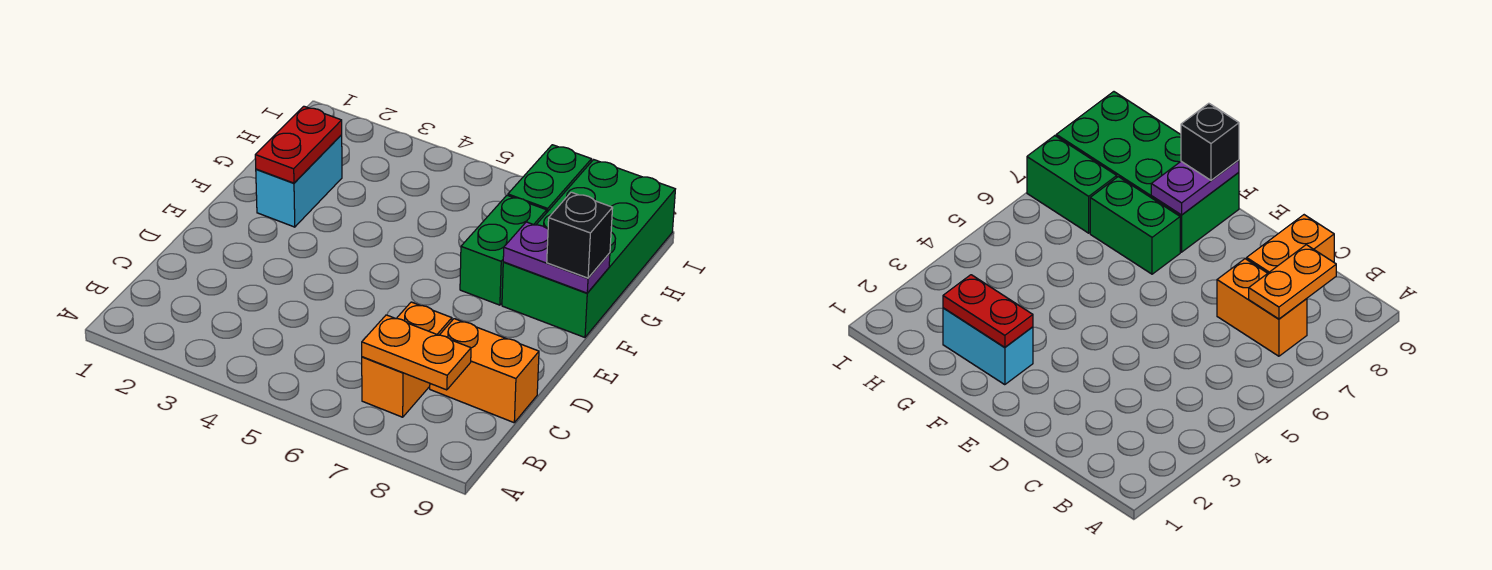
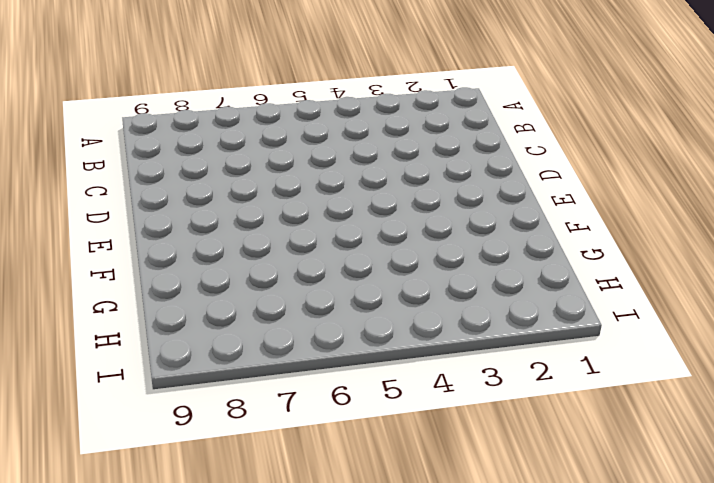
none -> orange brick B7:C7 level 1
none -> orange brick C8:C9 level 1

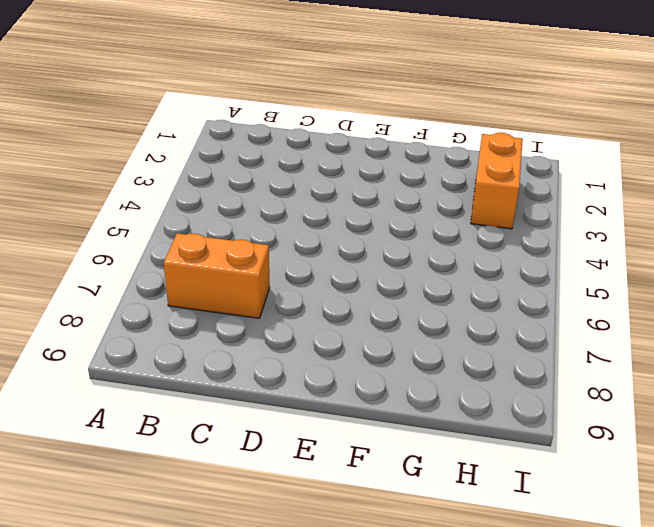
orange brick H2:H3 level 1 -> orange brick C8:C9 level 1
none -> cyan brick F2:G2 level 1
none -> green brick F7:G7 level 1

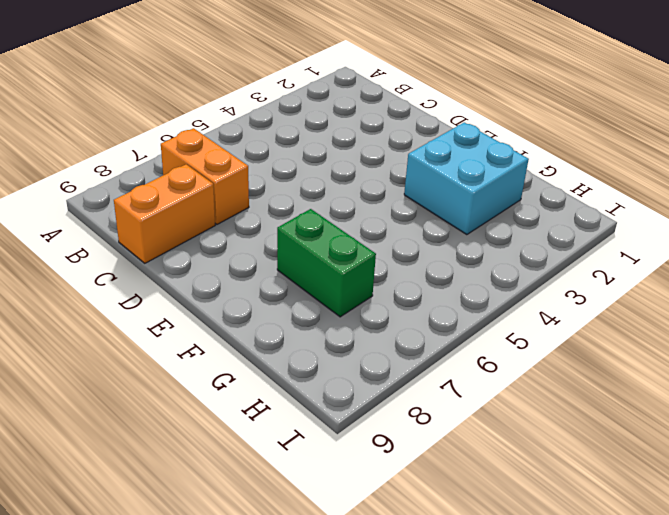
cyan brick F2:G3 level 1 -> cyan brick F2:G2 level 1
none -> green brick F8:I9 level 1
none -> green brick H7:I7 level 1

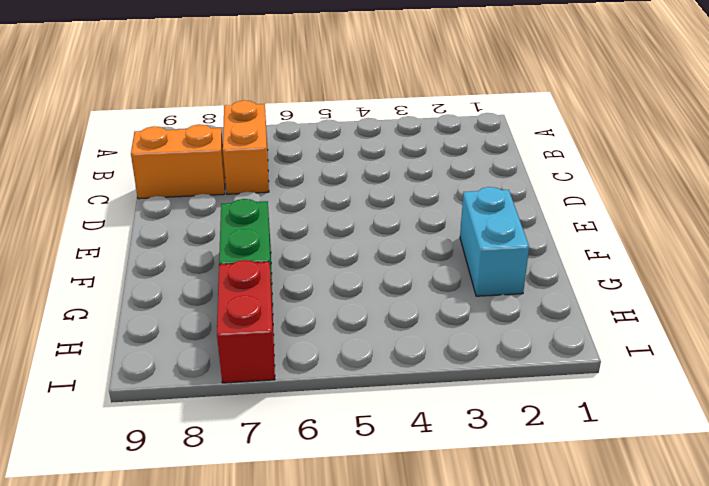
red brick H7:I7 level 1 -> green brick H7:I7 level 1
none -> green brick F8:I9 level 1
none -> orange plate B7:B8 level 2

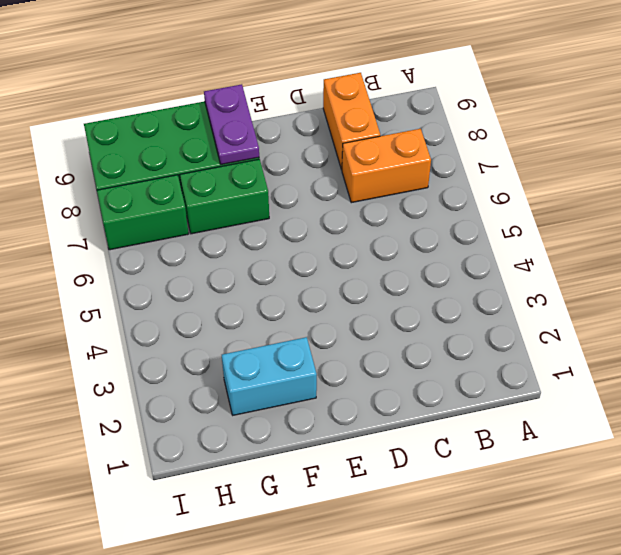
none -> orange plate B7:B8 level 2
none -> red plate F2:G2 level 2

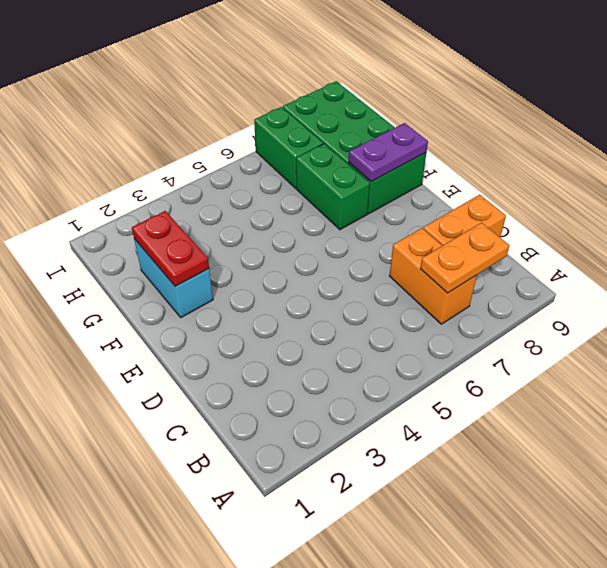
none -> black brick F9 level 3

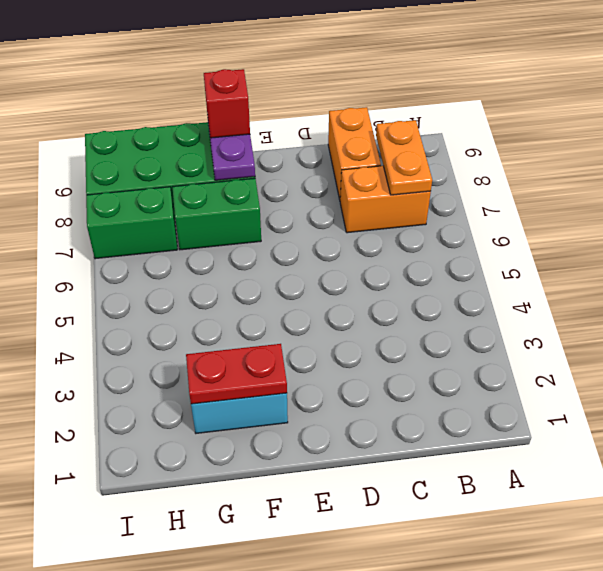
red brick F9 level 3 -> black brick F9 level 3

